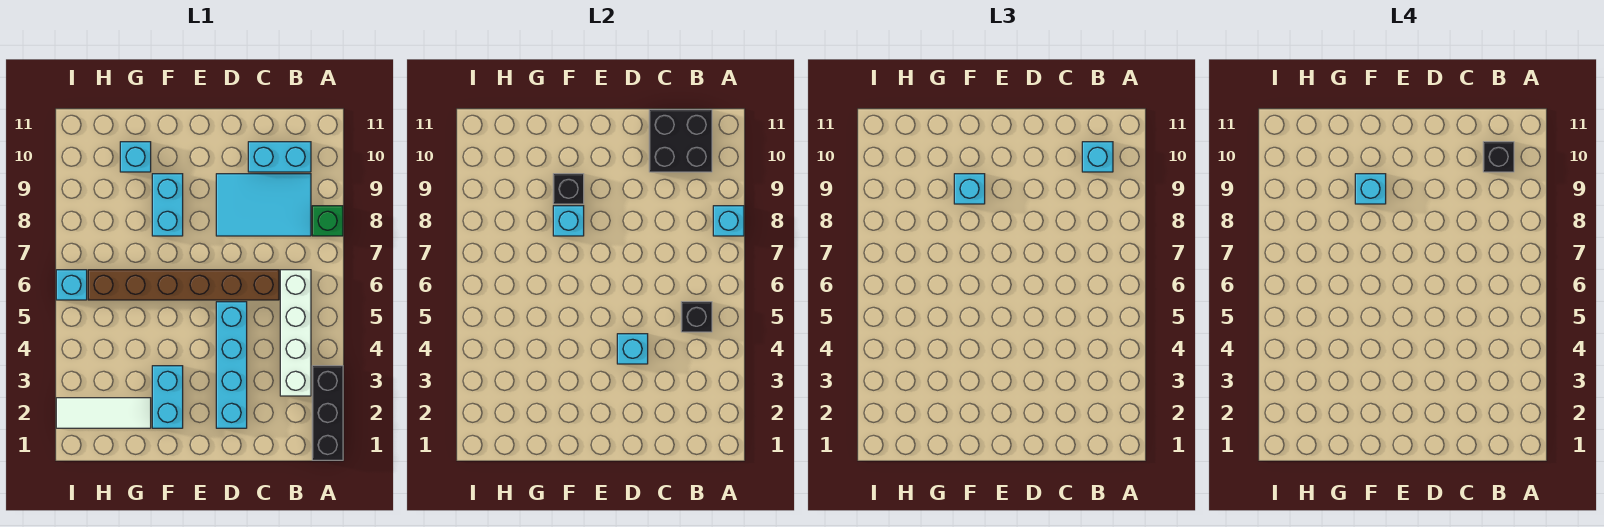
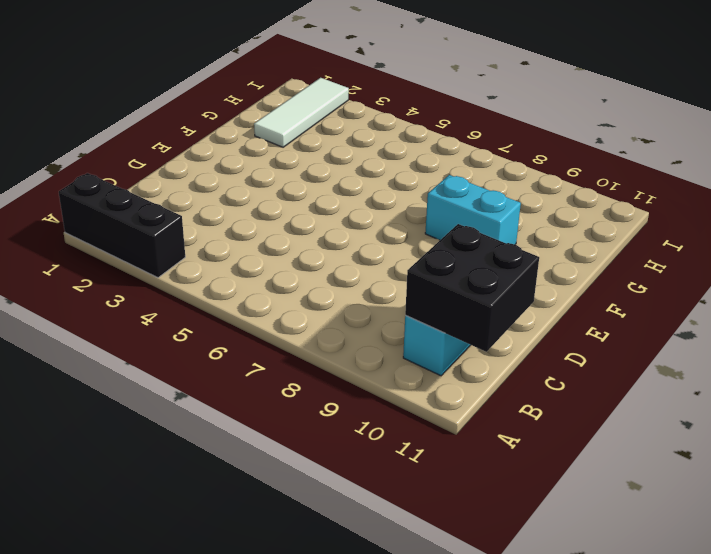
none -> green brick A8 level 1
none -> white brick B3:B6 level 1
none -> cyan tile B8:D9 level 1

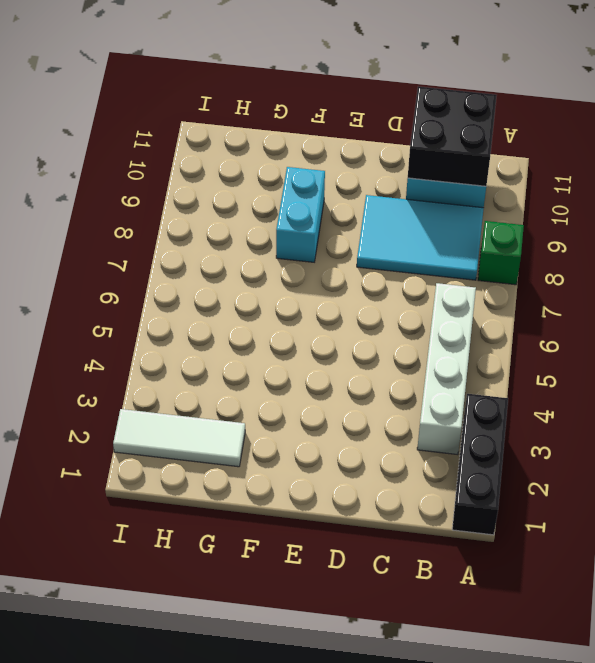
none -> brown brick C6:H6 level 1
none -> cyan brick D2:D5 level 1
none -> cyan brick F2:F3 level 1

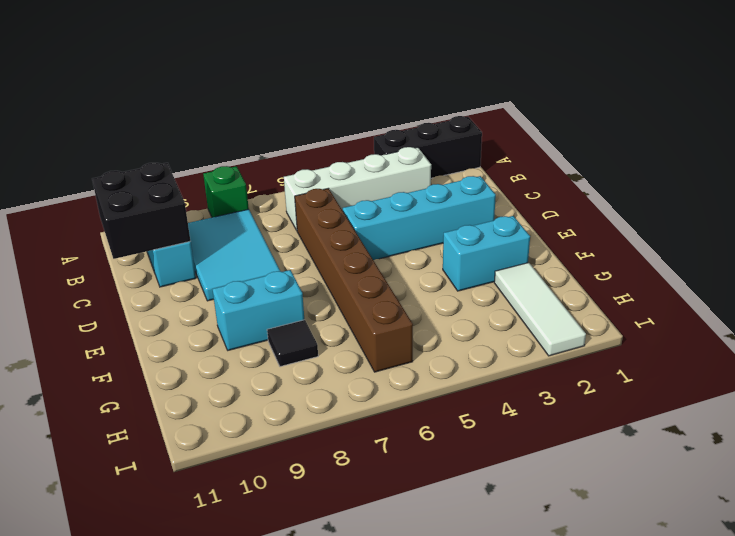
black tile G8 level 1 -> none
none -> cyan brick G10 level 1
none -> cyan brick I6 level 1
none -> cyan brick A8 level 2

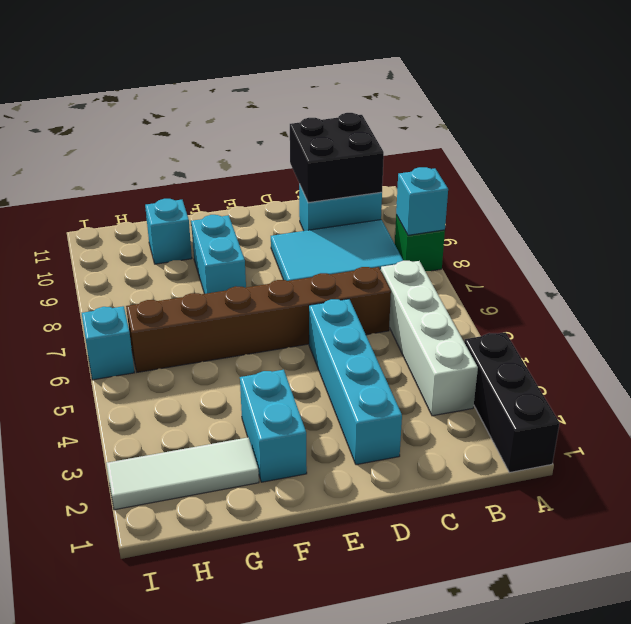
none -> black brick B5 level 2
none -> cyan brick D4 level 2
none -> cyan brick F8 level 2

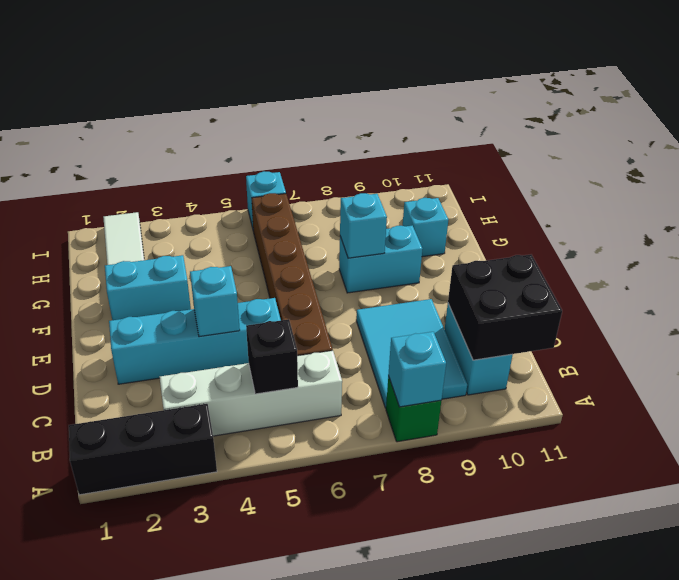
none -> black brick F9 level 2
none -> cyan brick B10 level 3
none -> cyan brick F9 level 3

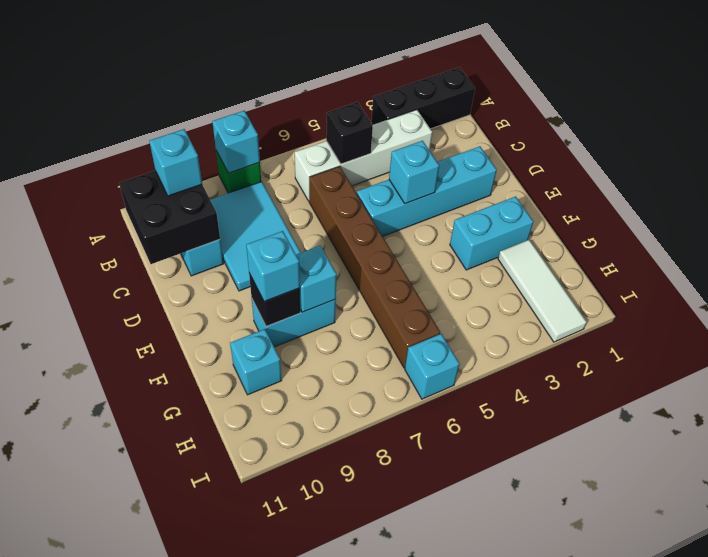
none -> black brick B10 level 4
none -> cyan brick F9 level 4

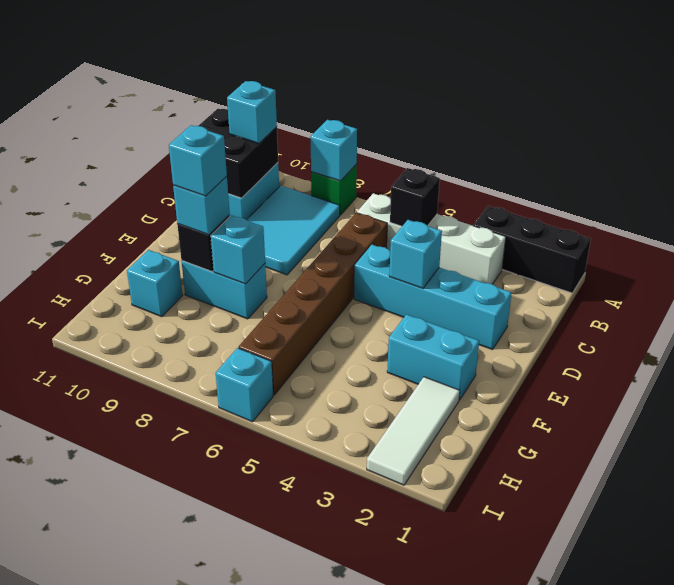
none -> black brick B10 level 4

